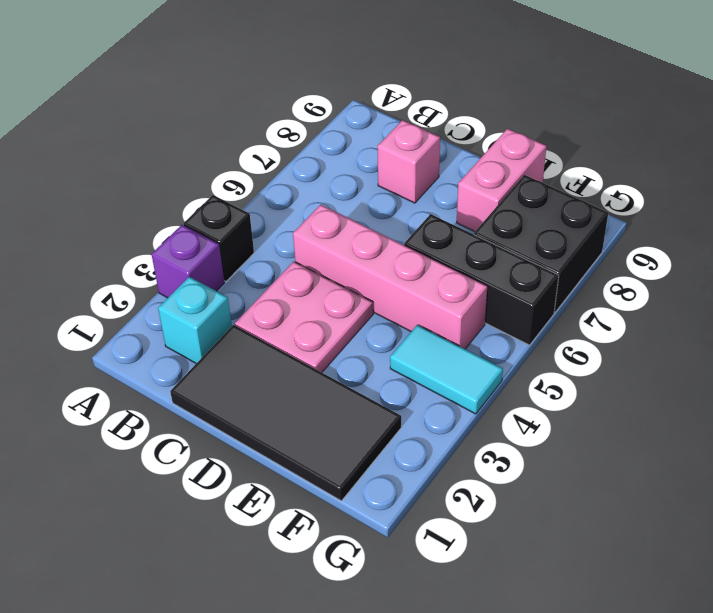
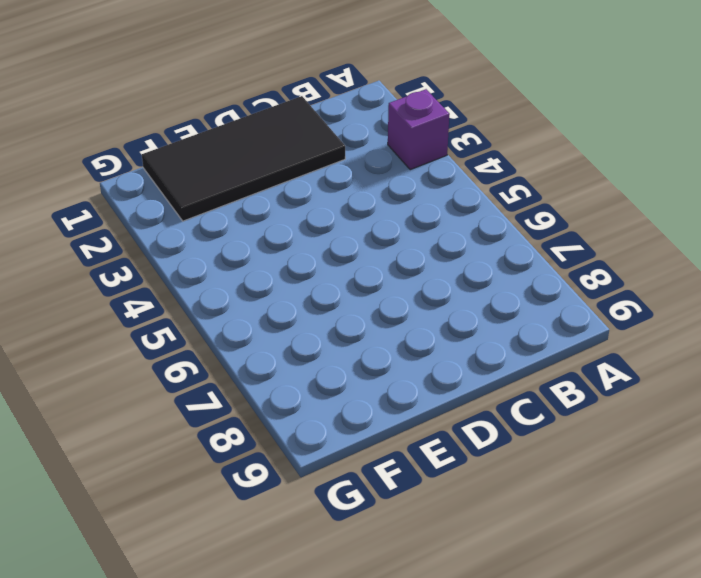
none -> black brick A4 level 1
none -> cyan brick B2 level 1

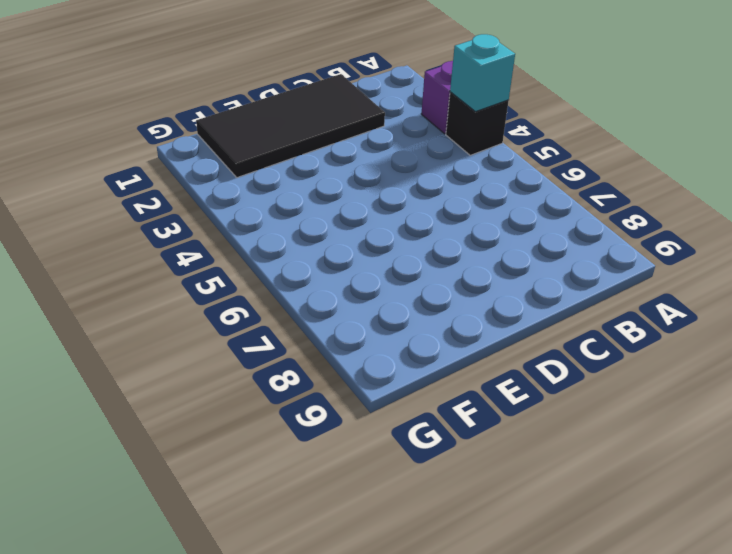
cyan brick A4 level 2 -> cyan brick B2 level 1
none -> pink plate C3:D4 level 1
none -> pink brick C5:F5 level 1

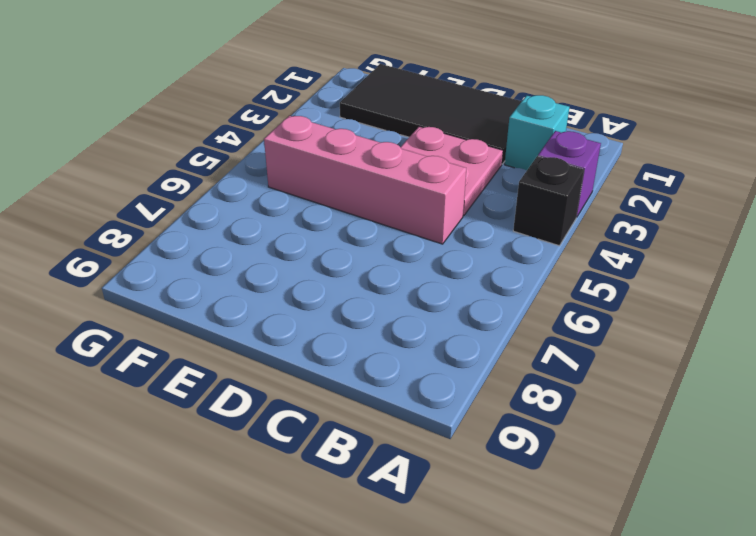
none -> pink brick C8 level 1
none -> black brick E6:G6 level 1

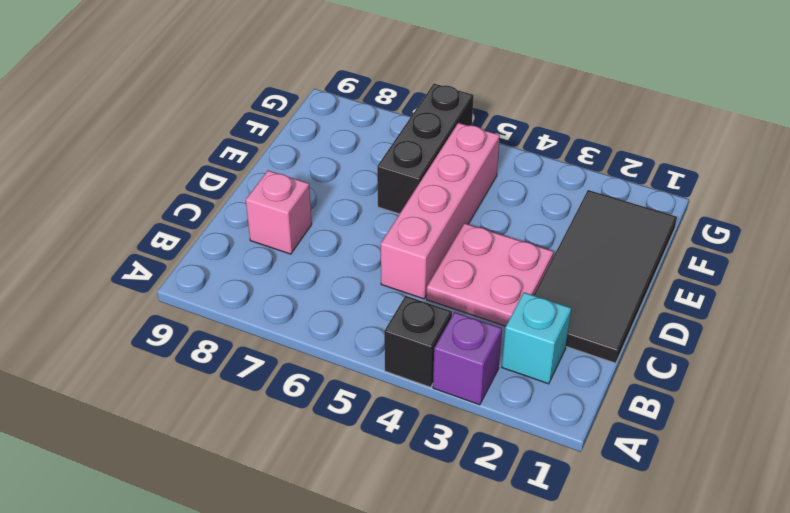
none -> pink brick E8:E9 level 1
none -> cyan tile F4:G4 level 1

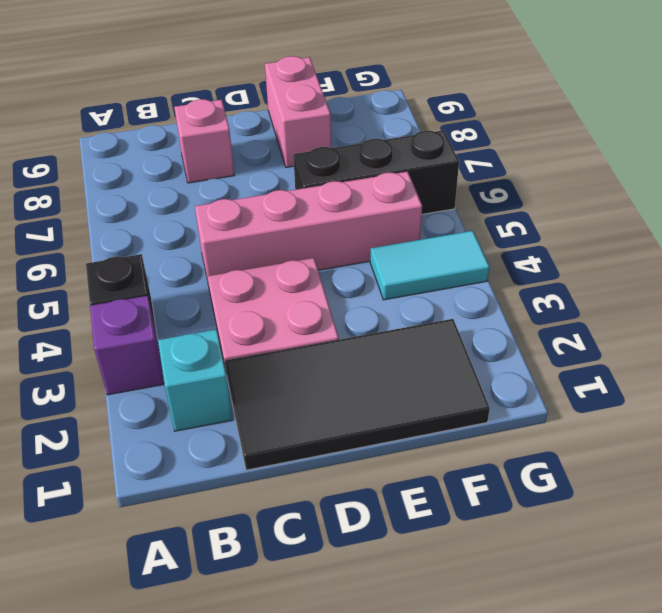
none -> black brick F7:G8 level 1

